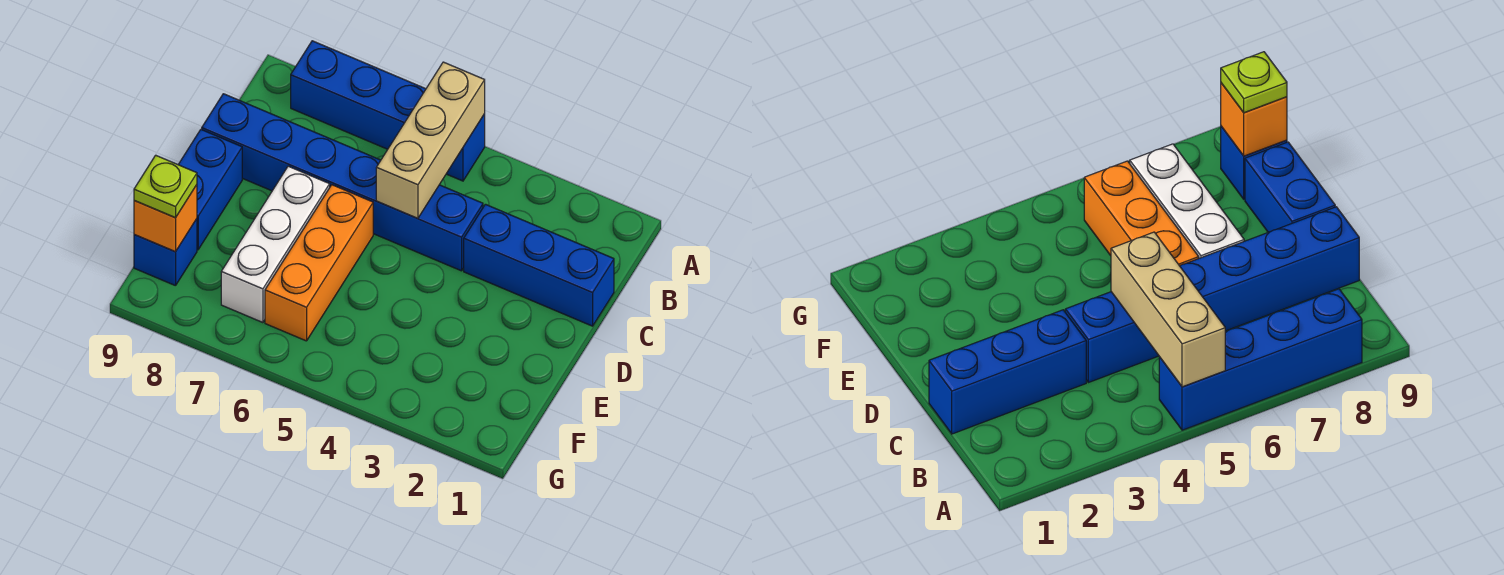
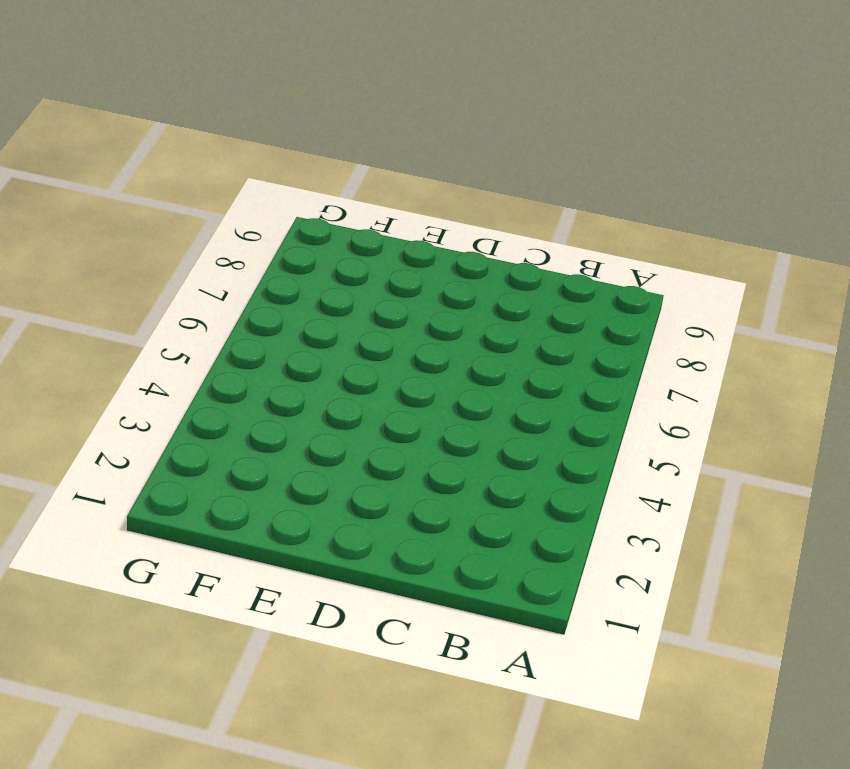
none -> blue brick A5:A8 level 1
none -> blue brick C1:C3 level 1

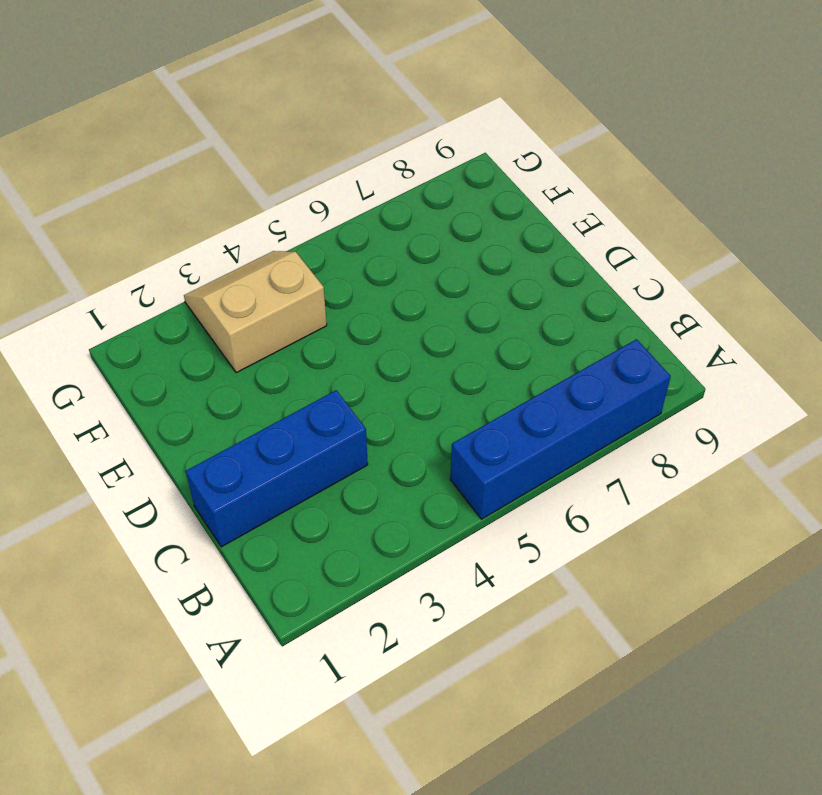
tan slope F3:G4 level 1 top F -> none
none -> blue brick C4:C9 level 1
none -> orange brick D6:F6 level 1

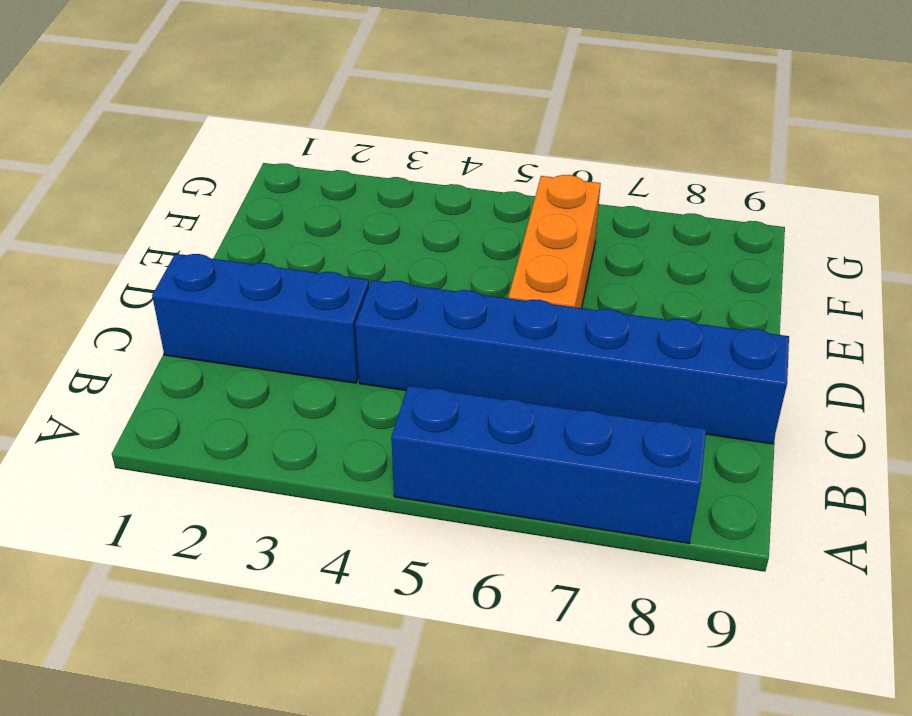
none -> white brick D7:F7 level 1
none -> blue brick D9:E9 level 1

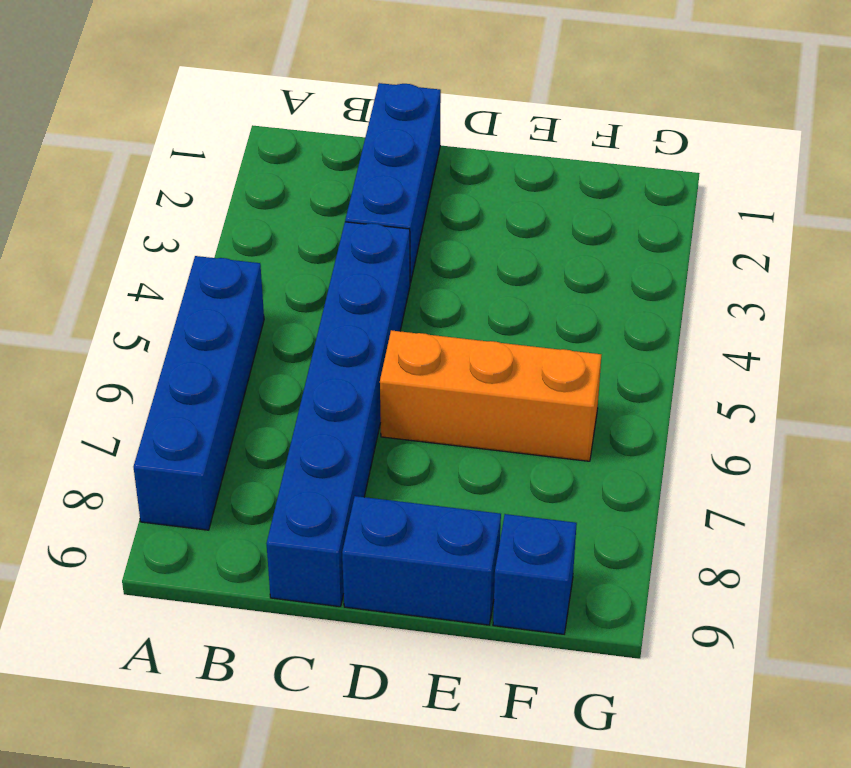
none -> white brick D7:F7 level 1
none -> tan brick A5:C5 level 2

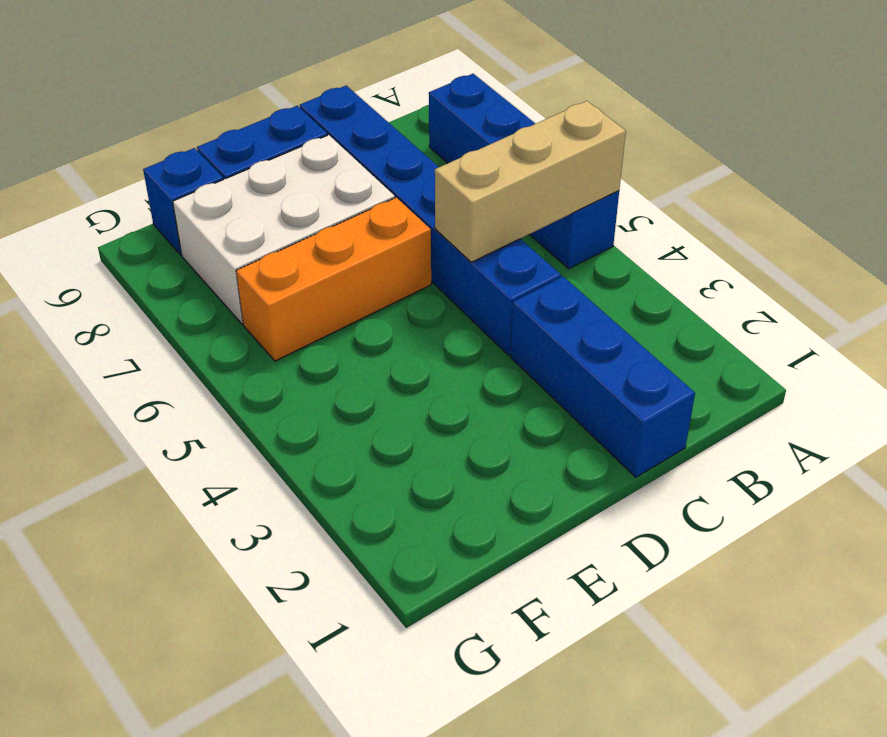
white brick D7:F8 level 1 -> white brick D7:F7 level 1
none -> orange brick F9 level 2
none -> lime plate F9 level 3

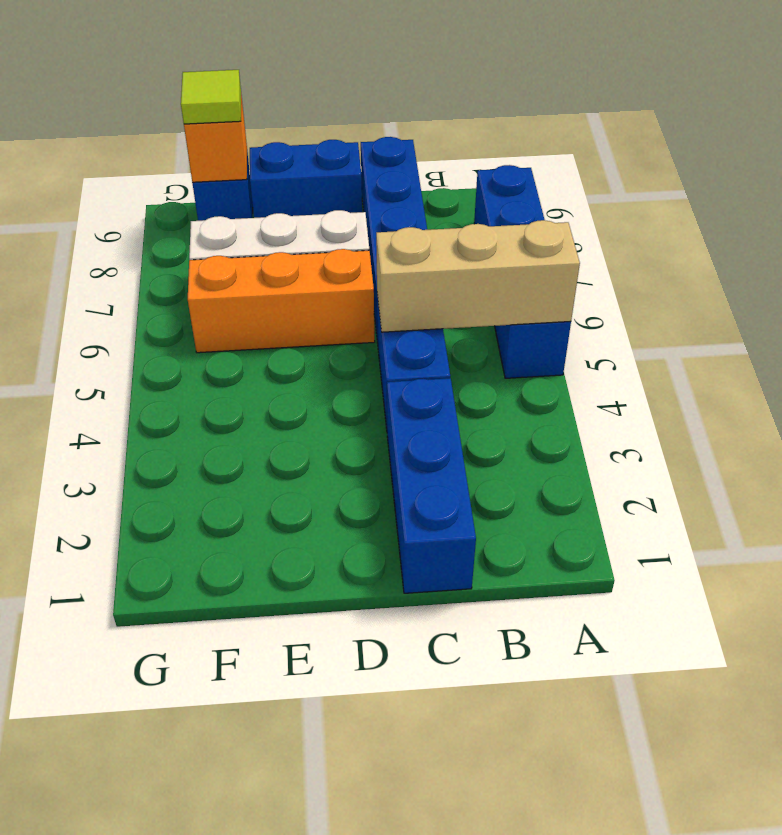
lime tile F9 level 3 -> lime plate F9 level 3

